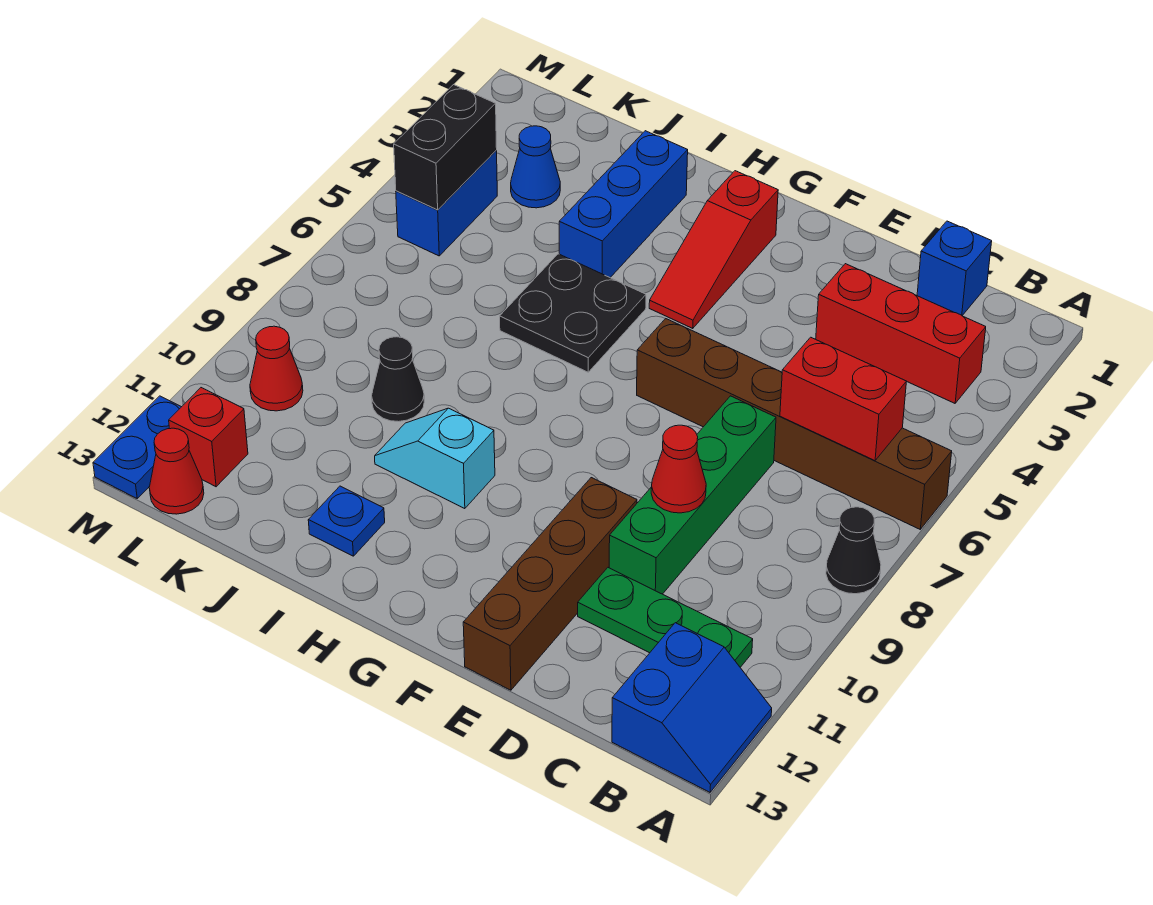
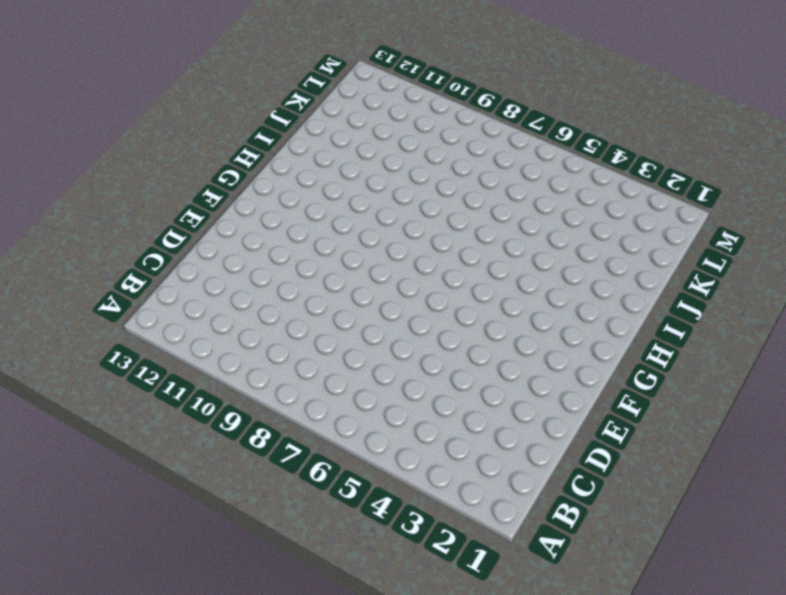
none -> brown brick A6:F6 level 1
none -> black cone A8 level 1
none -> blue slope A12:B13 level 1 top B

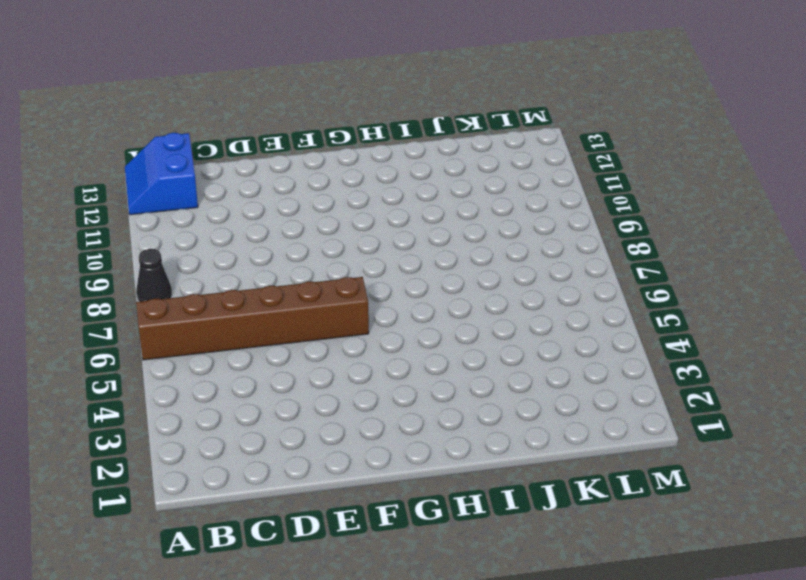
none -> red brick B3:D3 level 1
none -> green plate B11:D11 level 1
none -> blue brick C1 level 1

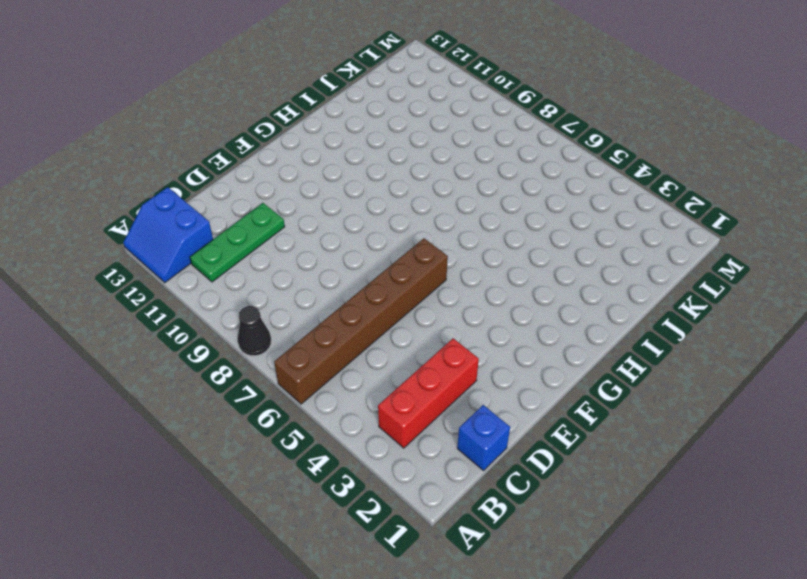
none -> green brick D7:D10 level 1
none -> brown brick E10:E13 level 1
none -> red slope G2:G4 level 1 top 2

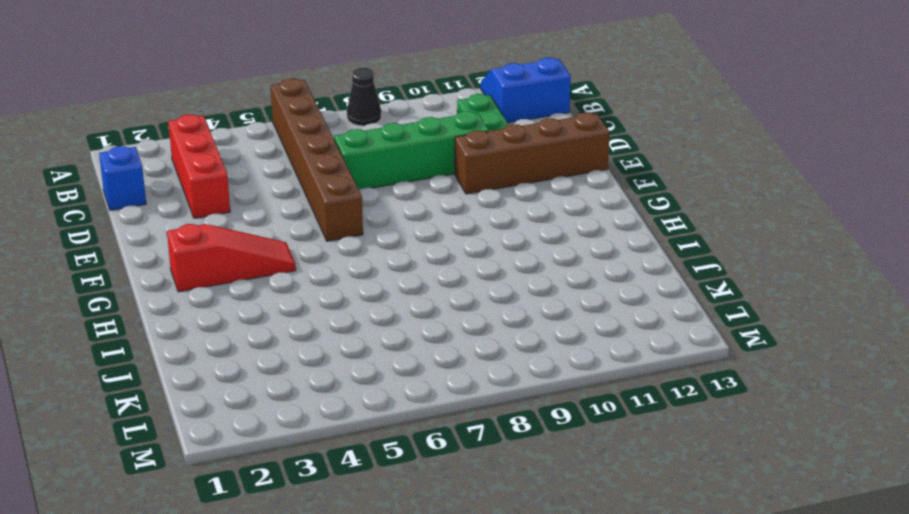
none -> black plate H5:I6 level 1
none -> cyan slope H10:I10 level 1 top H
none -> blue brick I2:I4 level 1

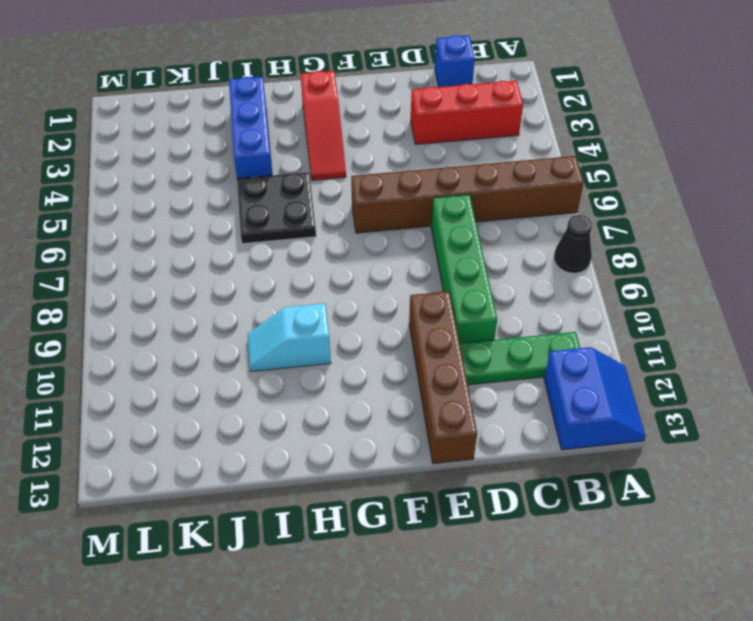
none -> blue plate I12 level 1
none -> black cone J9 level 1
none -> blue cone K3 level 1

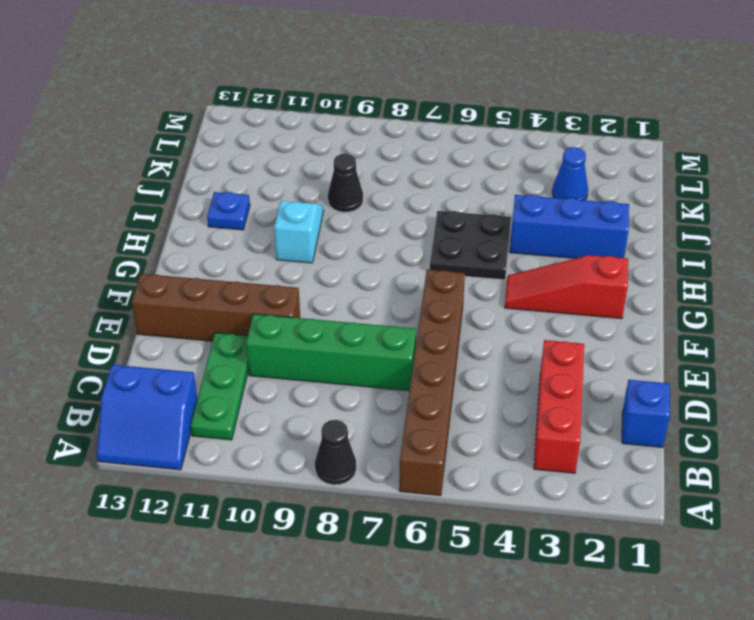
none -> blue brick L4:L5 level 1
none -> red cone L10 level 1
none -> red brick L12 level 1

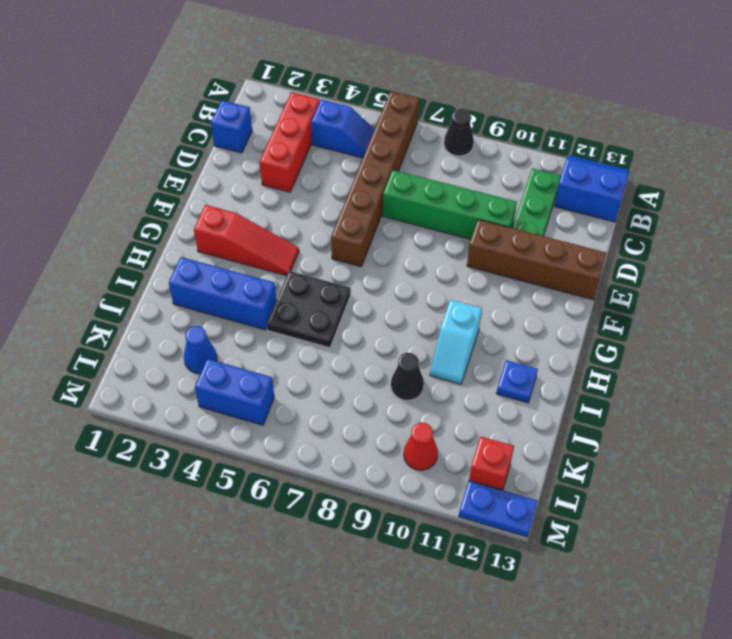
blue slope B4:B5 level 1 top 4 -> none
none -> red cone L13 level 1
none -> red brick B6:C6 level 2
none -> red cone D9 level 2

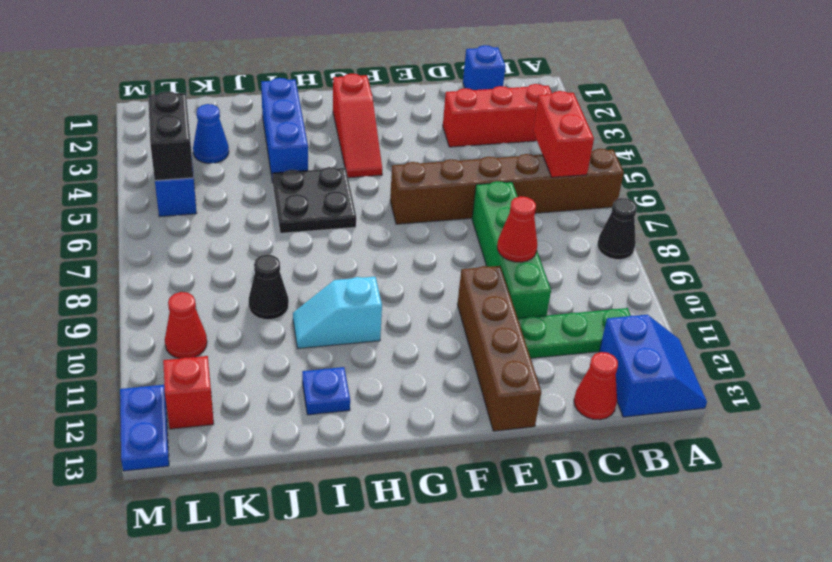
red brick B5:B6 level 2 -> red brick B6:C6 level 2
red cone C13 level 1 -> red cone L13 level 1

